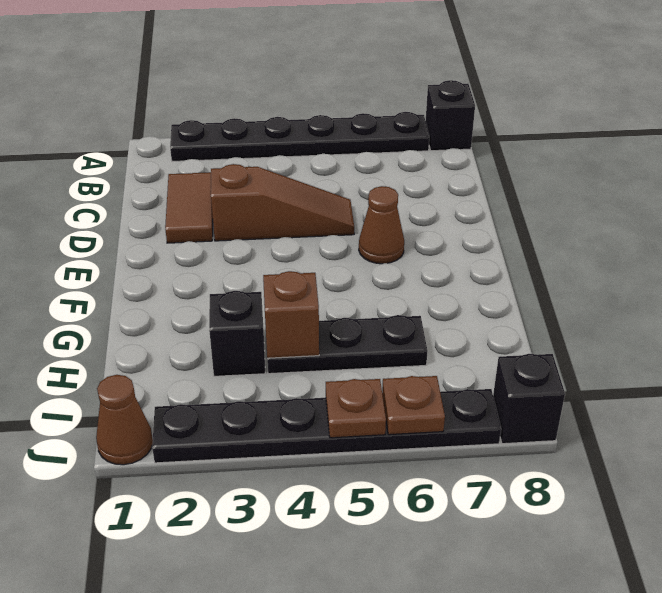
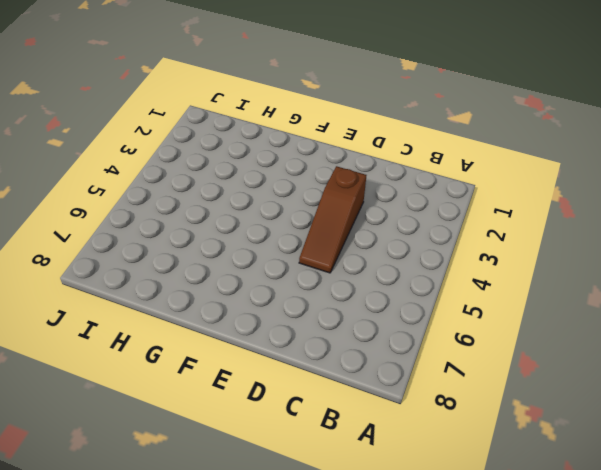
none -> black plate A2:A7 level 1
none -> black brick A8 level 1
none -> brown tile C2:D2 level 1

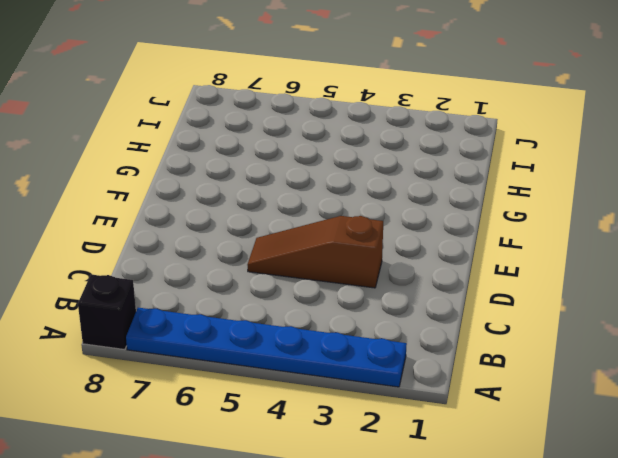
blue plate A2:A7 level 1 -> black plate A2:A7 level 1
none -> brown tile C2:D2 level 1
none -> brown cone E6 level 1
none -> black brick H3 level 1

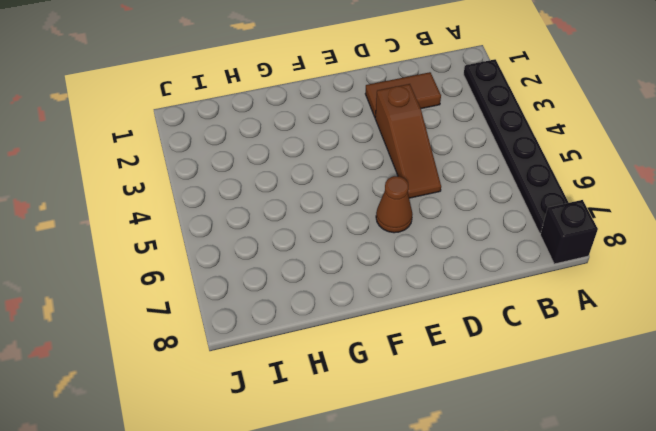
none -> black brick H3 level 1
none -> black plate H4:H6 level 1
none -> brown cone J1 level 1

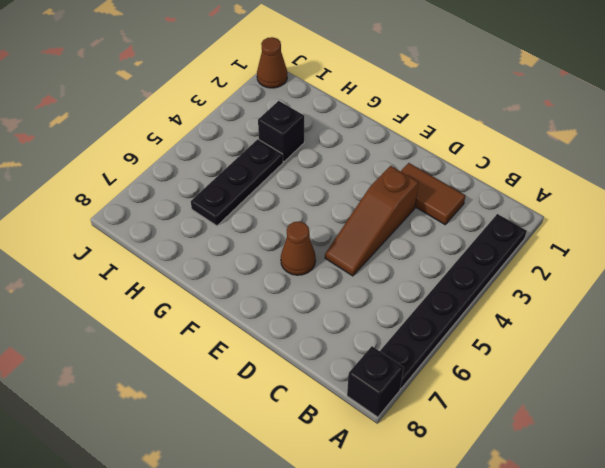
none -> black plate J2:J7 level 1
none -> black brick J8 level 1
none -> brown brick H4 level 2

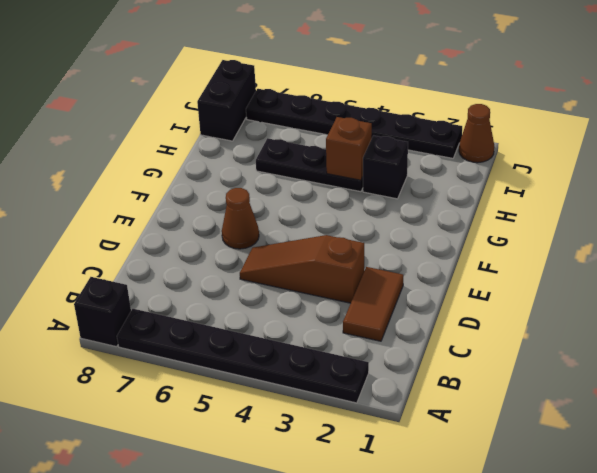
black brick I8:J8 level 1 -> black brick J8 level 1
none -> brown plate J5 level 2
none -> brown plate J6 level 2

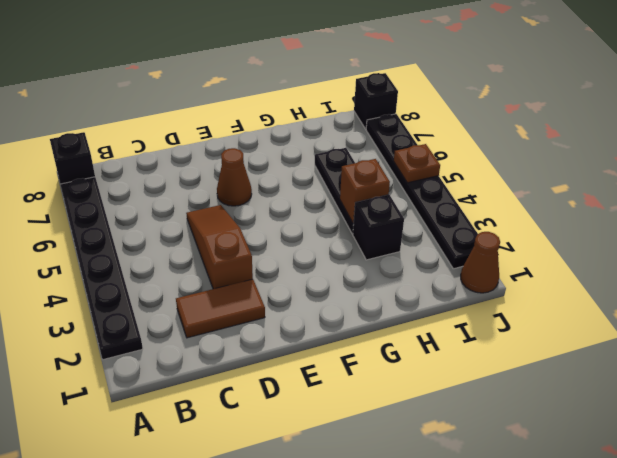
none -> brown plate J6 level 2

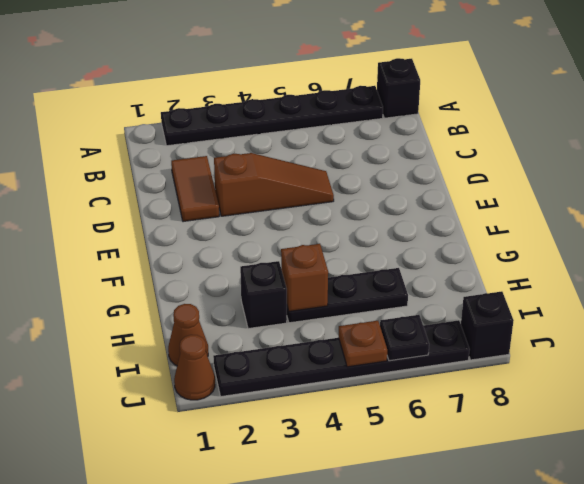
brown cone I1 level 1 -> brown cone E6 level 1
black plate J6 level 2 -> brown plate J6 level 2

